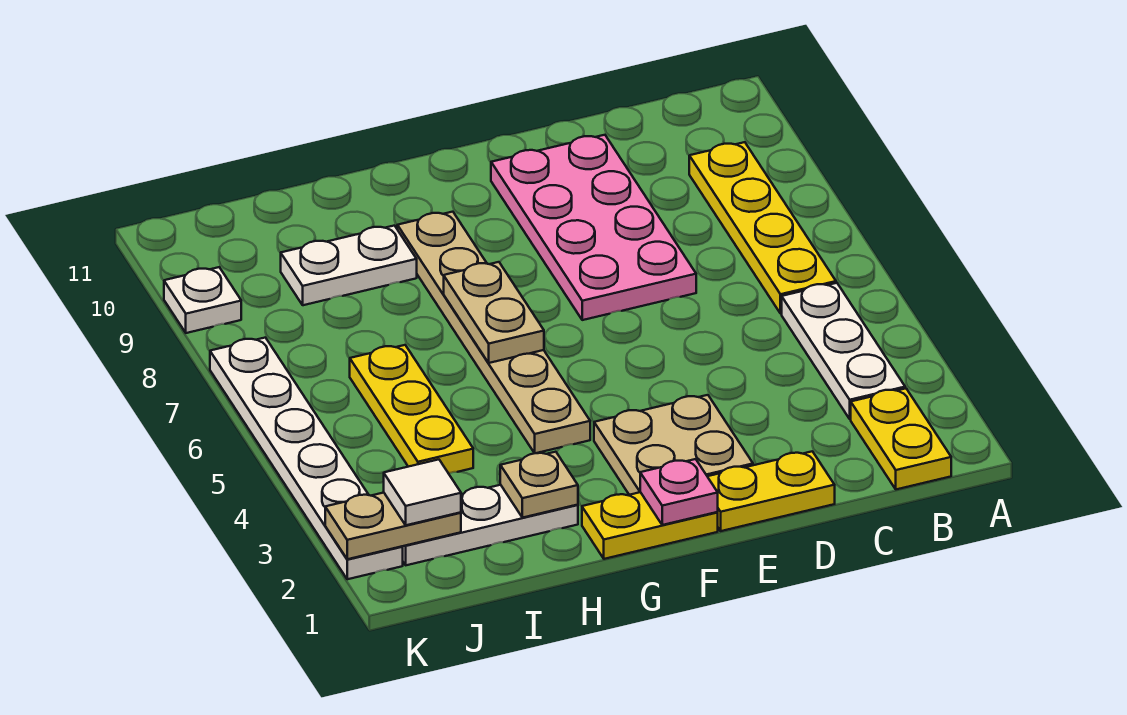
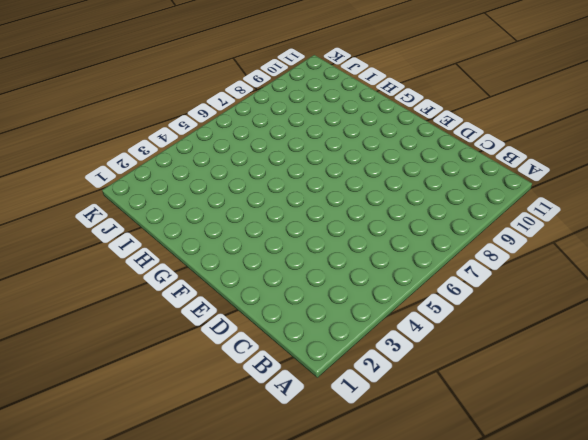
none -> yellow plate B1:B2 level 1
none -> white plate B3:B5 level 1
none -> yellow plate B6:B9 level 1

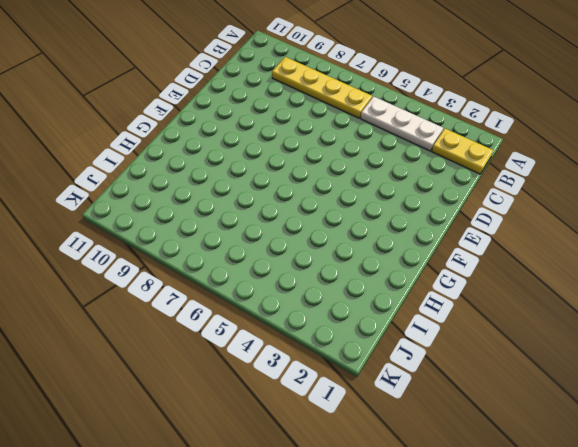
none -> yellow plate D1:E1 level 1
none -> pink plate D7:E10 level 1
none -> tan plate E2:F3 level 1

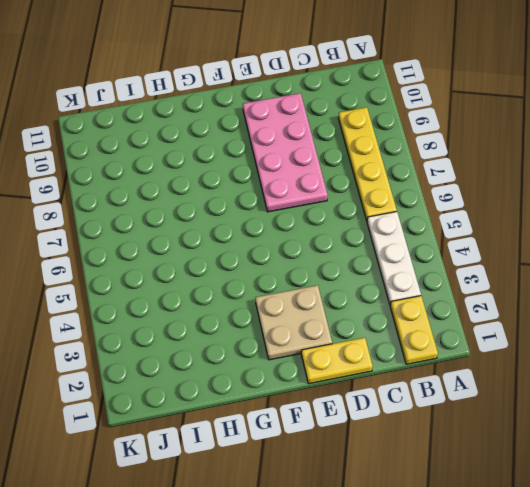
none -> yellow plate F1:G1 level 1
none -> tan plate G4:G9 level 1
none -> white plate H2:J2 level 1

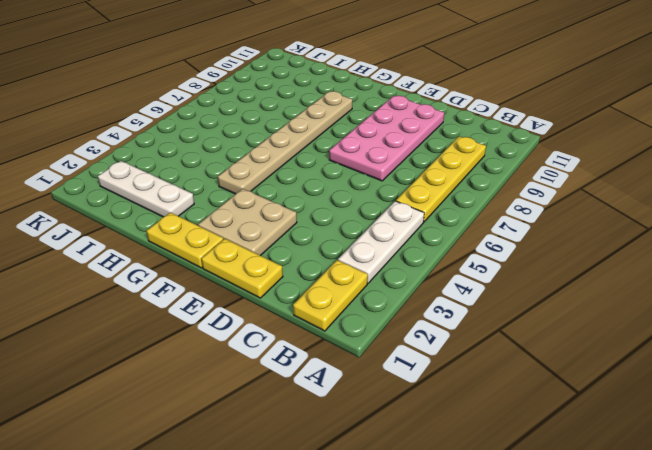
none -> white plate H9:I9 level 1
none -> yellow plate I4:I6 level 1
none -> white plate K2:K7 level 1

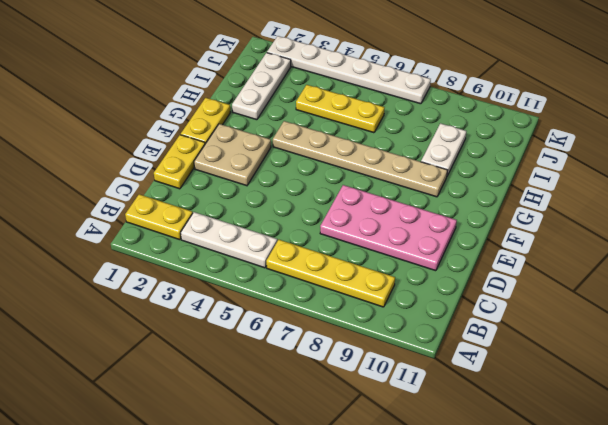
none -> white plate K9 level 1
none -> pink plate F1 level 2
none -> tan plate G6:G7 level 2

